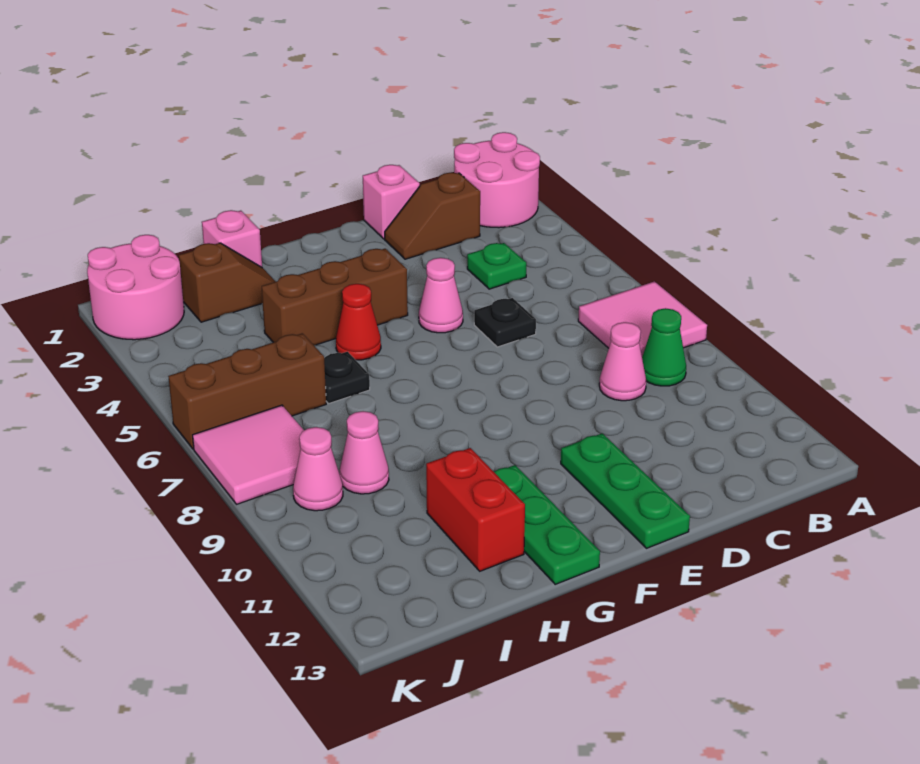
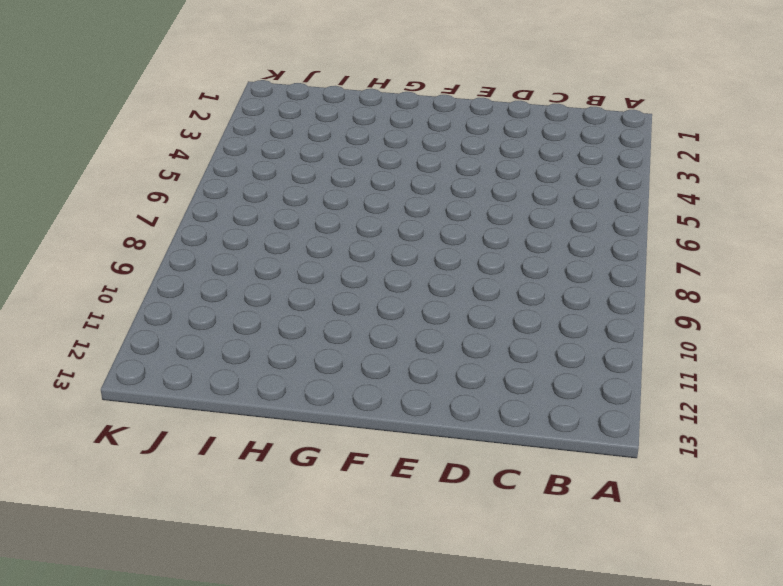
none -> pink round brick A1:B2 level 1
none -> pink tile A7:B8 level 1
none -> green cone B9 level 1

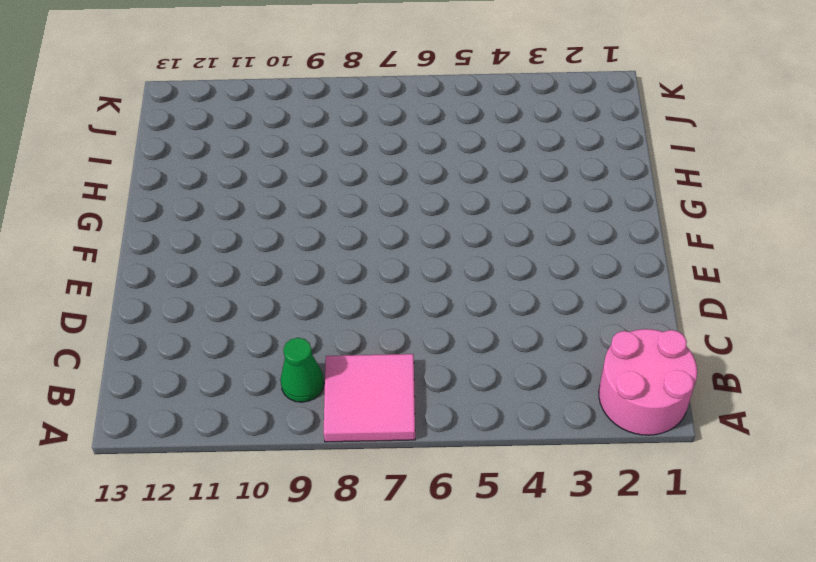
none -> brown slope C2:D2 level 1 top C
none -> green plate C4 level 1
none -> pink cone C9 level 1

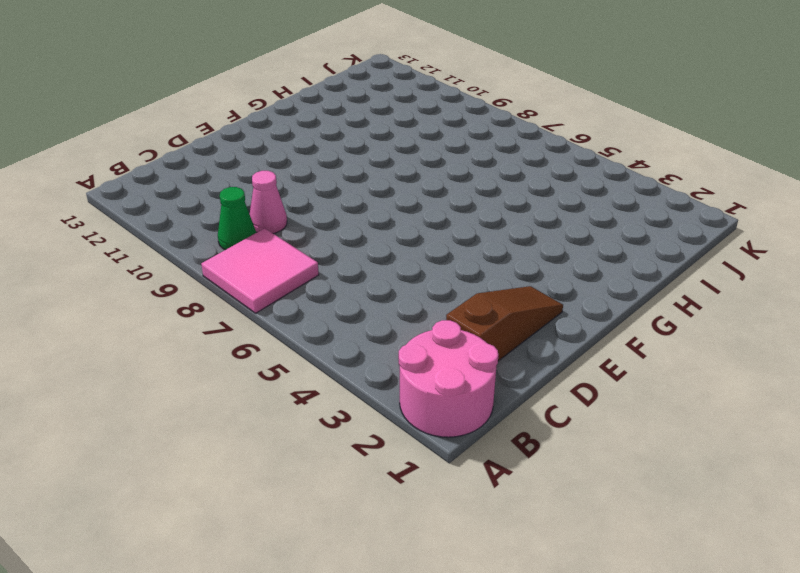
brown slope C2:E2 level 1 top C -> brown slope C2:D2 level 1 top C
none -> green plate C4 level 1
none -> pink brick D1 level 1
none -> black plate D6 level 1

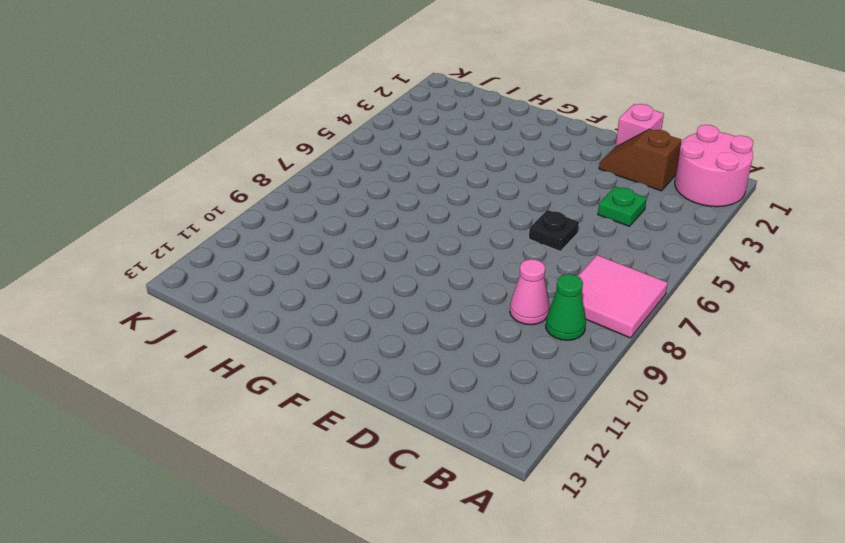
none -> pink cone E5 level 1
none -> green plate E11:E13 level 1
none -> brown brick F4:H4 level 1

